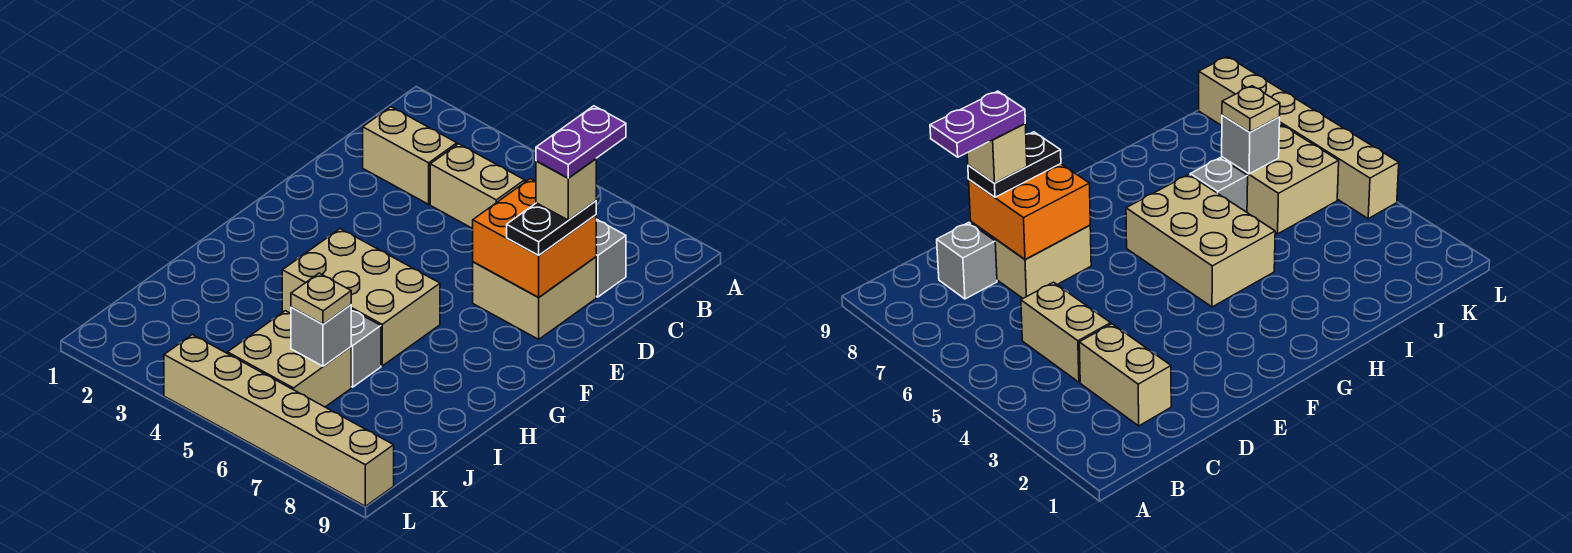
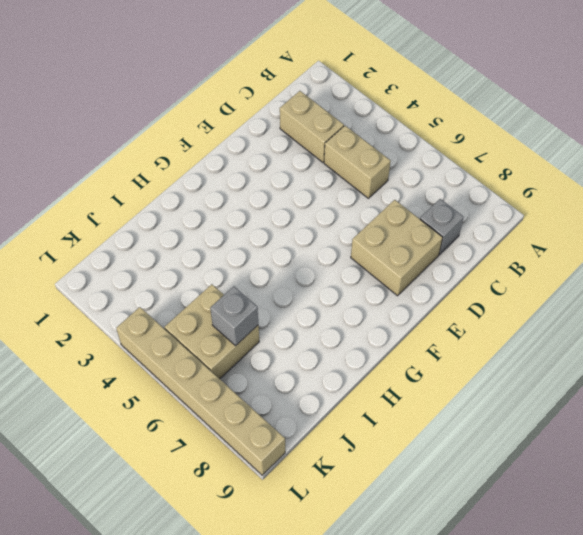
none -> tan brick G4:H6 level 1
none -> grey brick I6 level 1
none -> orange brick D7:E8 level 2

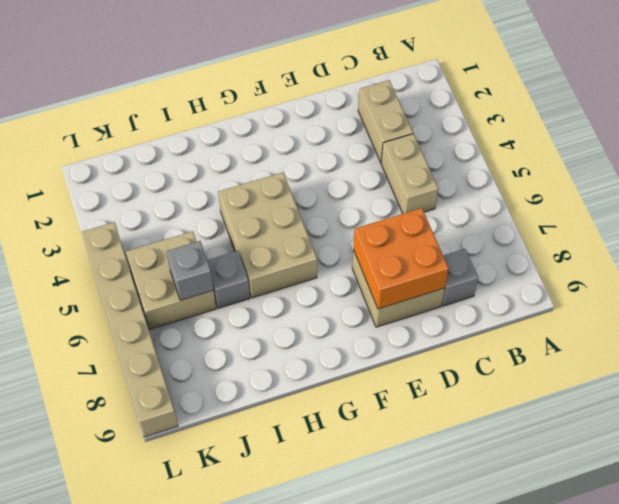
none -> black plate D8:E8 level 3
none -> tan plate J6 level 3
none -> tan brick D8 level 4

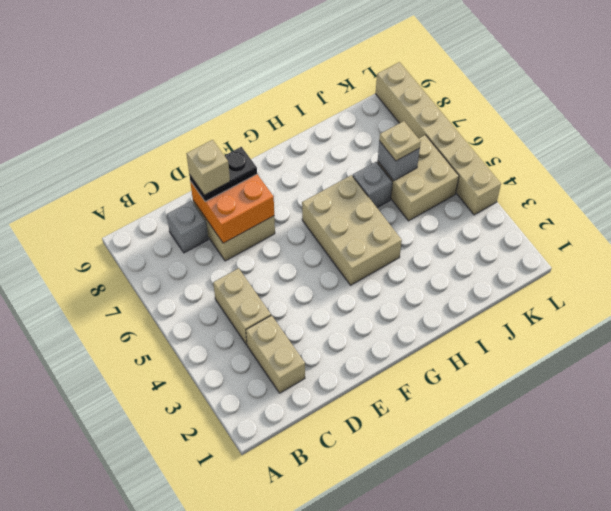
none -> purple plate C8:D8 level 5

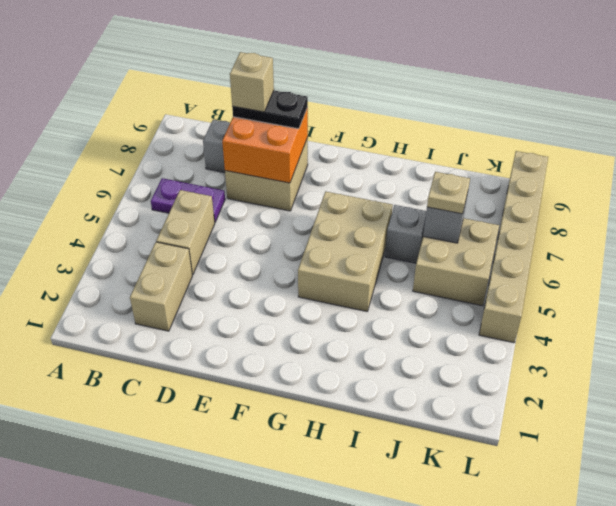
purple plate B6:C6 level 1 -> purple plate C8:D8 level 5

